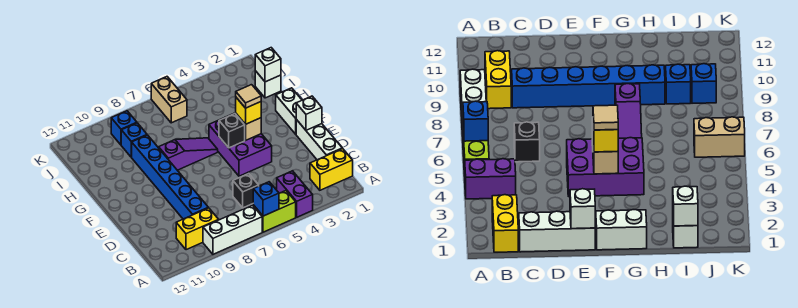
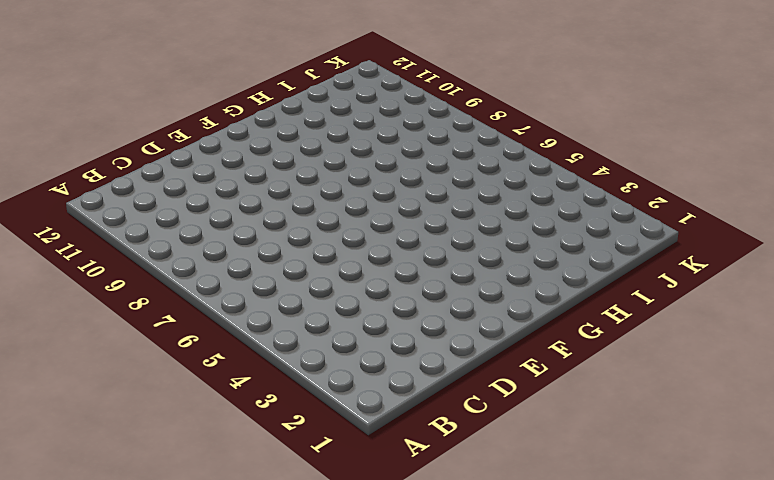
none -> purple brick A4:B4 level 1
none -> lime brick A5:A6 level 1
none -> white brick A7:A9 level 1

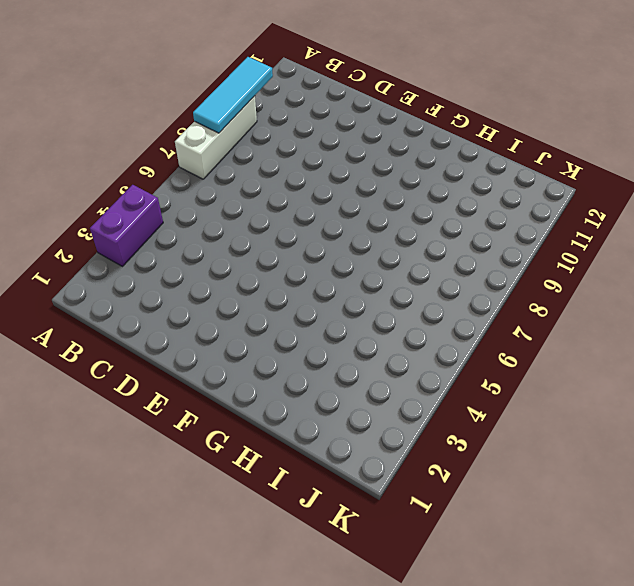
purple brick A3:A4 level 1 -> purple brick A4:B4 level 1
cyan tile A8:A10 level 2 -> none
none -> lime brick A5:A6 level 1
none -> yellow brick B1:B2 level 1
none -> yellow brick B9:B10 level 1

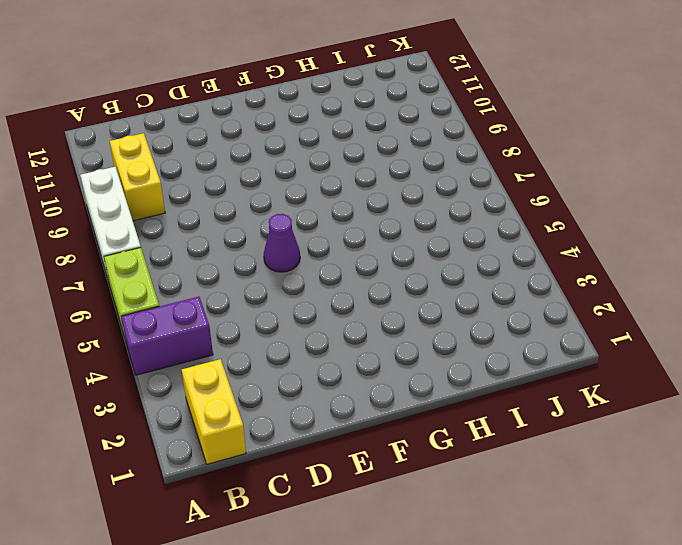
purple cone E6 level 1 -> none
none -> white brick C1:E1 level 1
none -> black brick C6 level 1
none -> blue brick C9:H9 level 1

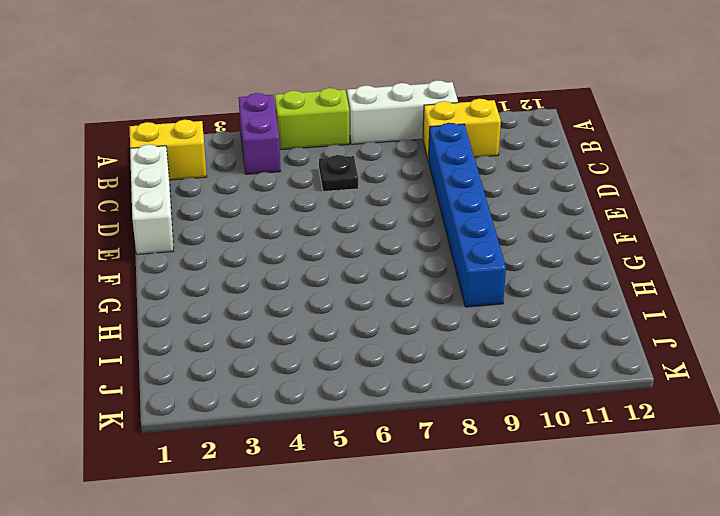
black plate C6 level 1 -> black brick C6 level 1
none -> purple brick E4:G5 level 1
none -> white brick F1:G1 level 1
none -> purple slope G6:G8 level 1 top 8

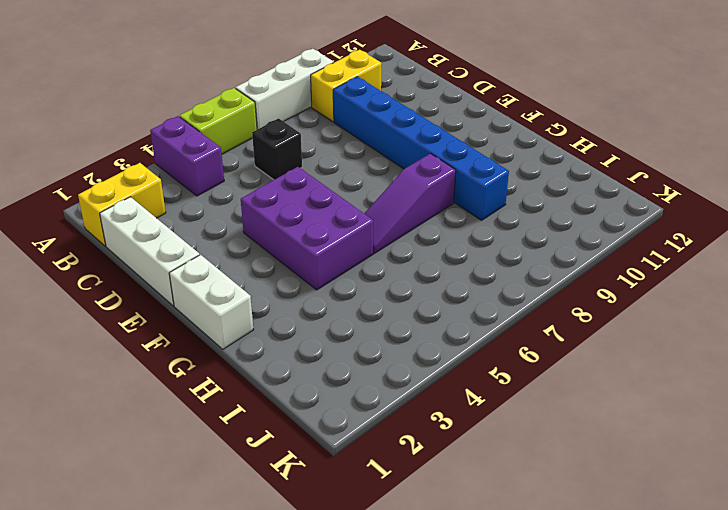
none -> white brick I1 level 1
none -> blue brick I9 level 1
none -> tan brick J6:K6 level 1

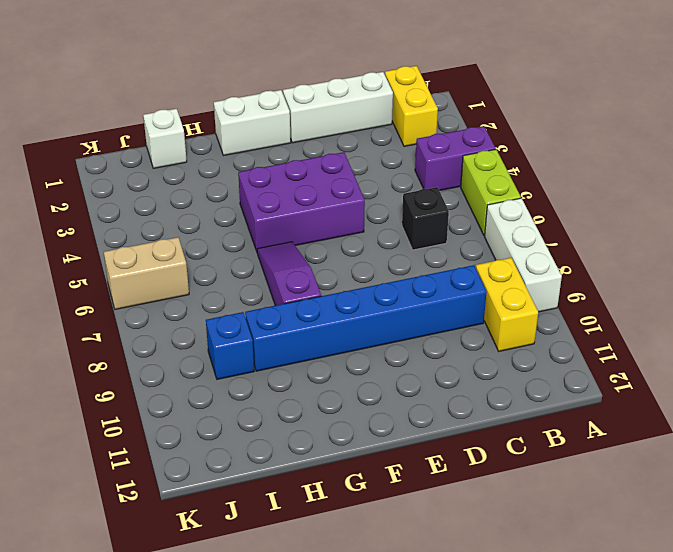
none -> blue brick J9 level 1
none -> blue brick A6 level 2
none -> white brick E1 level 2

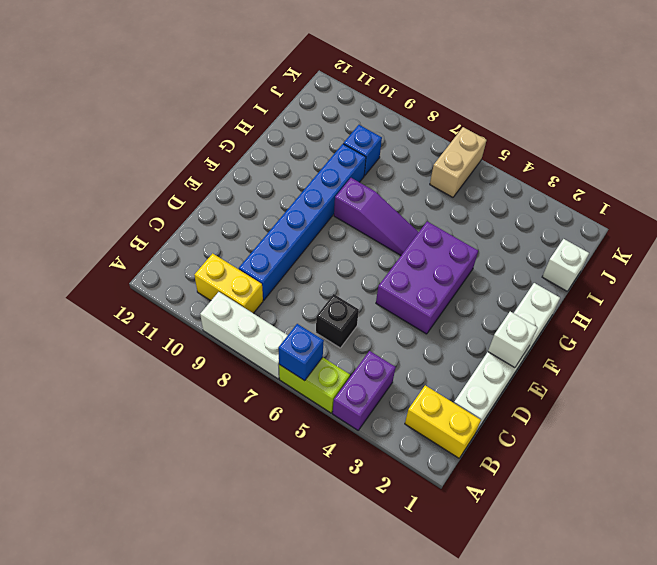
none -> blue brick J9 level 1
none -> tan brick F4 level 2
none -> black brick F5 level 2

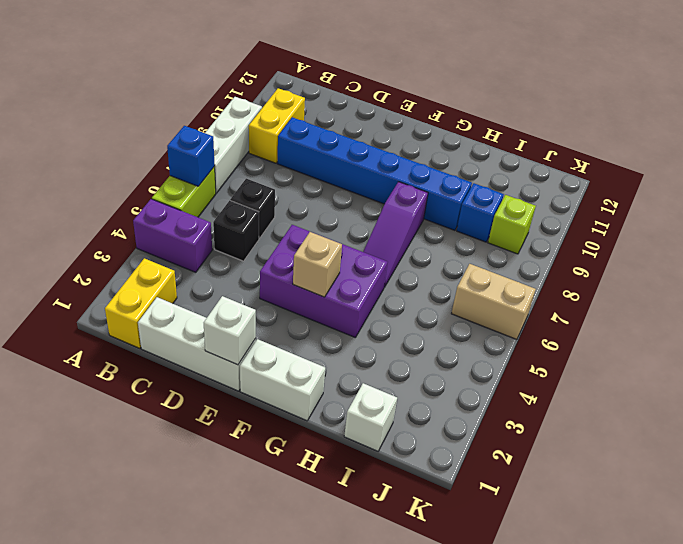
black brick C5 level 1 -> black brick F5 level 2
lime brick J9 level 1 -> blue brick J9 level 1
none -> white brick I1 level 2
none -> yellow brick F4 level 3
none -> tan tile F4 level 4

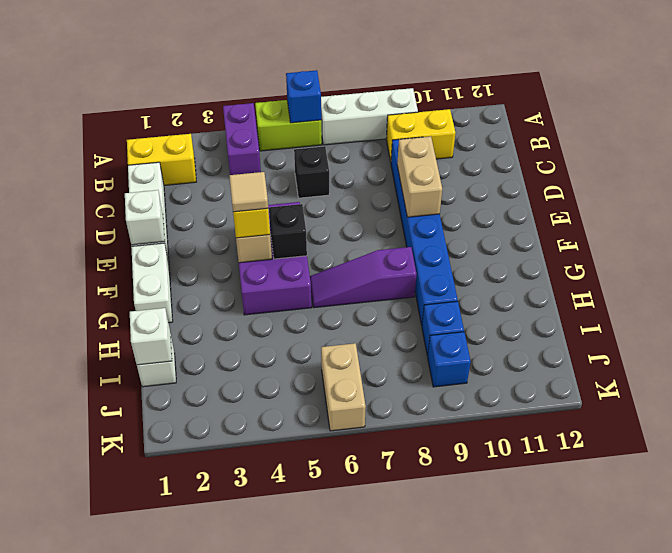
tan brick D9:E9 level 2 -> none

